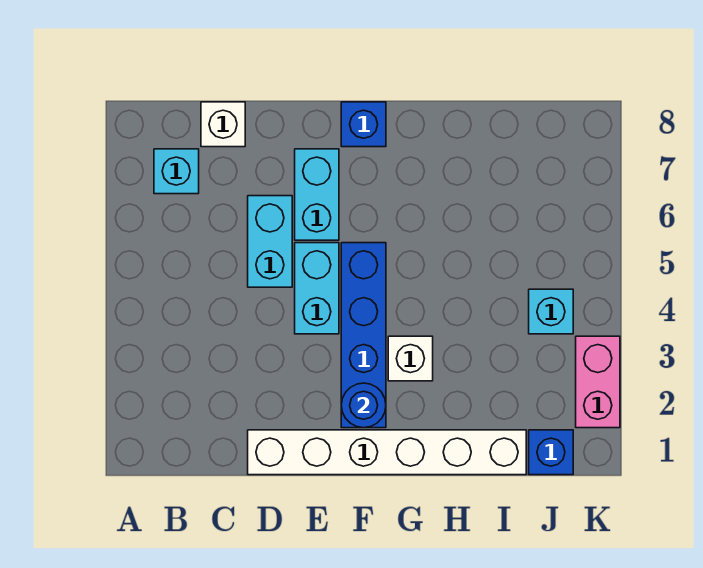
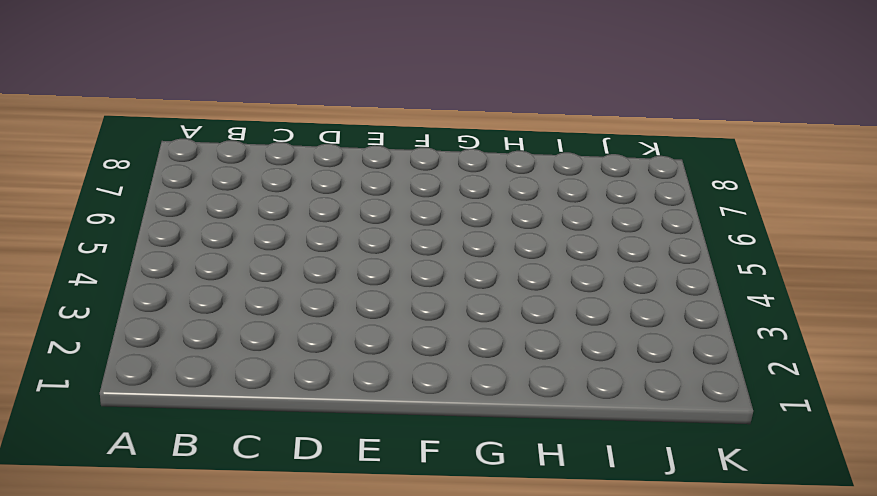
none -> cyan brick B7 level 1
none -> white brick C8 level 1
none -> white brick D1:I1 level 1

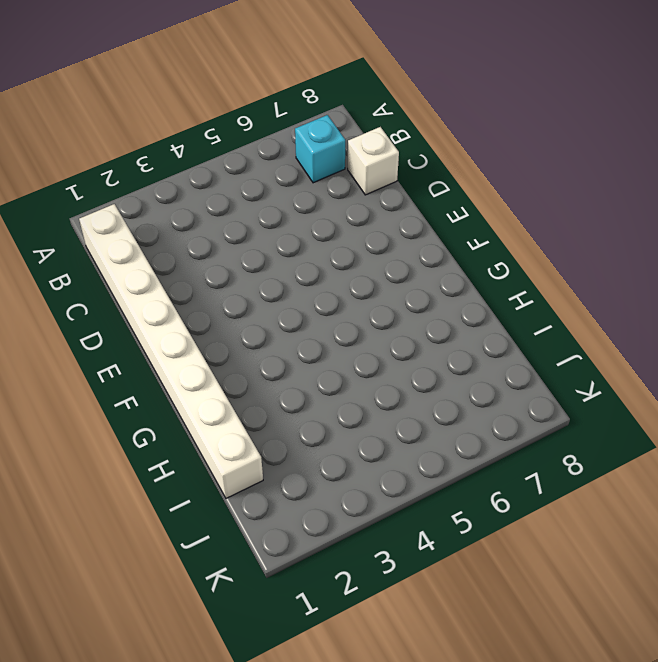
white brick B1:I1 level 1 -> white brick D1:I1 level 1
none -> cyan brick D5:D6 level 1
none -> cyan brick E4:E5 level 1
none -> cyan brick E6:E7 level 1

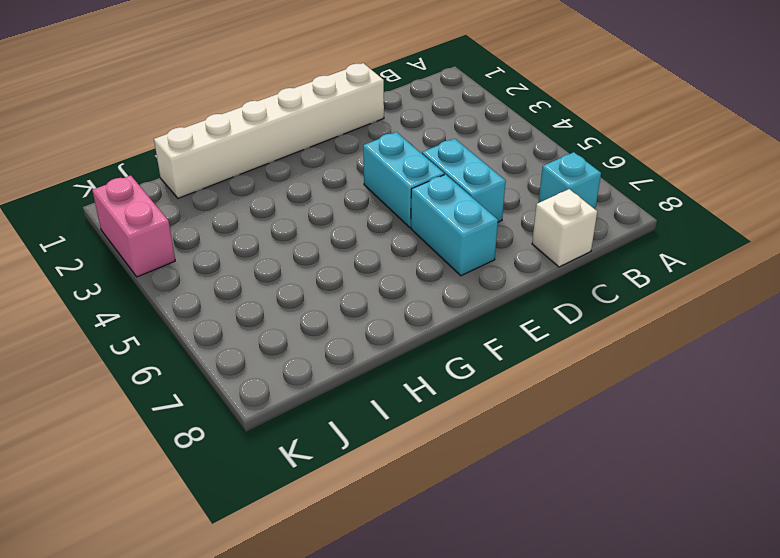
none -> blue brick F2:F5 level 1
none -> blue brick F8 level 1
none -> white brick G3 level 1

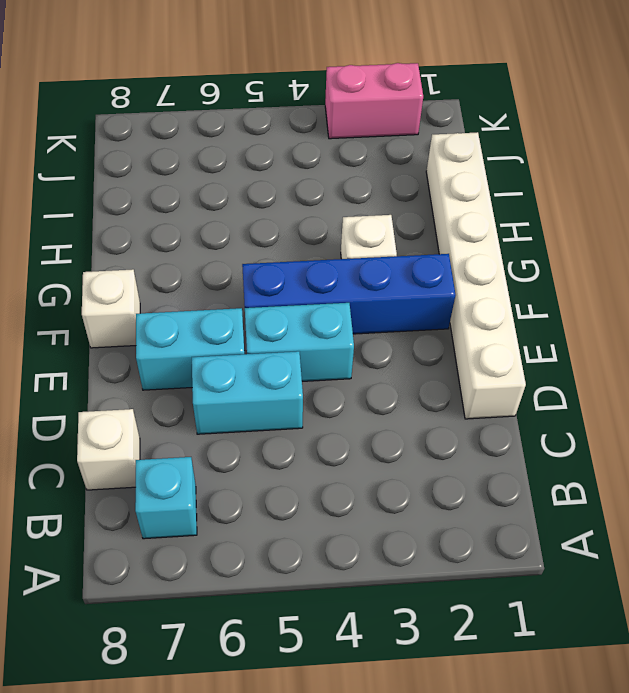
white brick F8 level 1 -> blue brick F8 level 1
none -> blue brick J1 level 1
none -> cyan brick J4 level 1
none -> blue round brick F2 level 2

